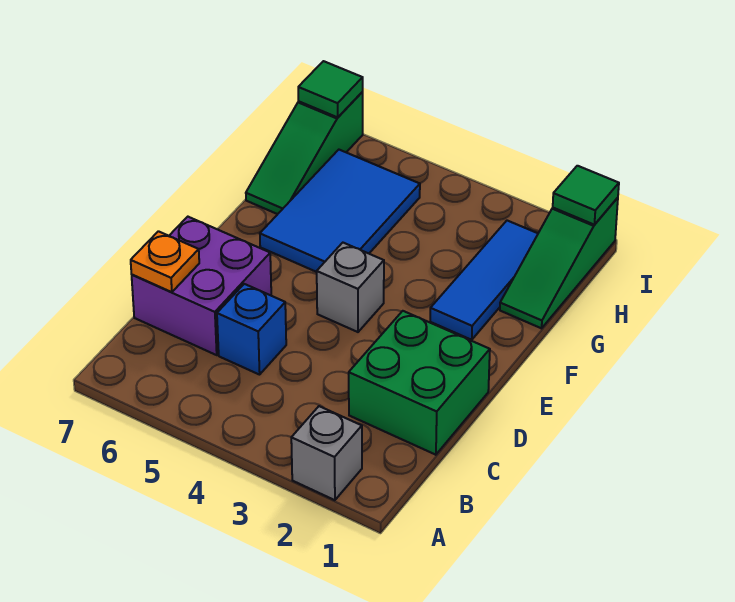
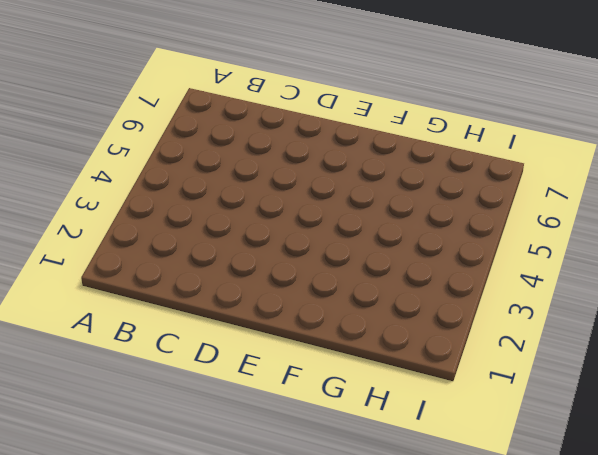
none -> grey brick A2 level 1
none -> green brick C1:D2 level 1
none -> blue brick C5 level 1

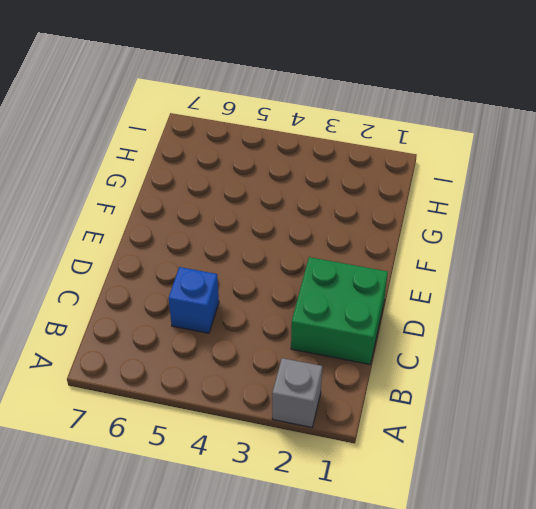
none -> purple brick C6:D7 level 1
none -> grey brick E4 level 1
none -> blue tile F2:H2 level 1

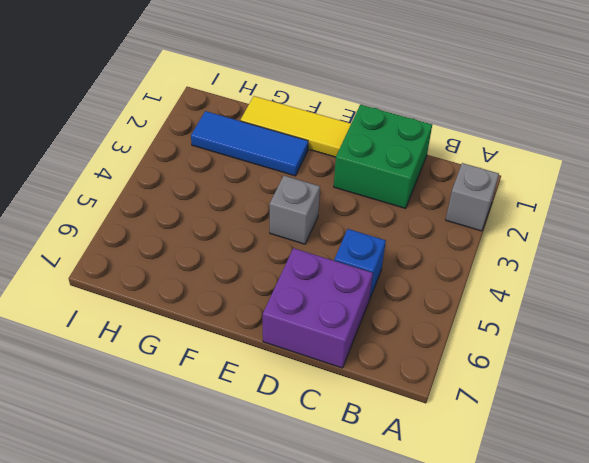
yellow tile E1:G1 level 1 -> green slope G1:I1 level 1 top I
none -> blue tile F5:H6 level 1
none -> green slope G7:I7 level 1 top I
none -> orange plate C7 level 2

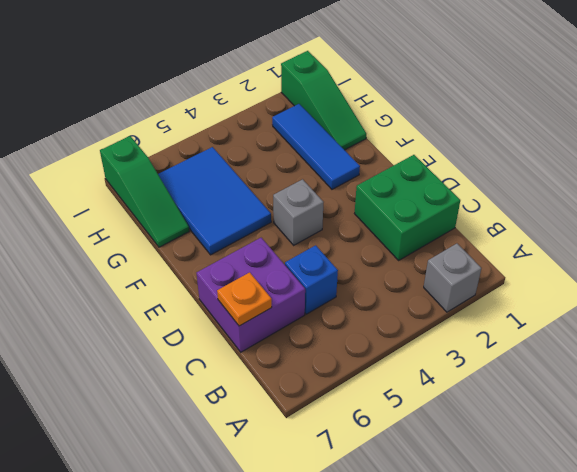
none -> green tile I1 level 2
none -> green tile I7 level 2

